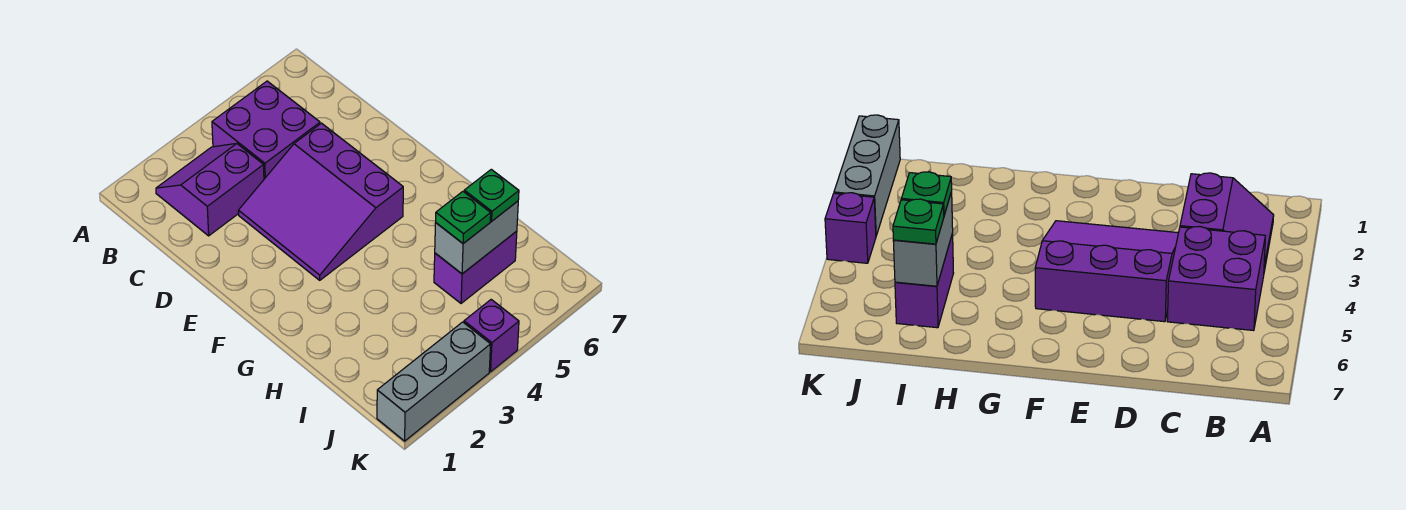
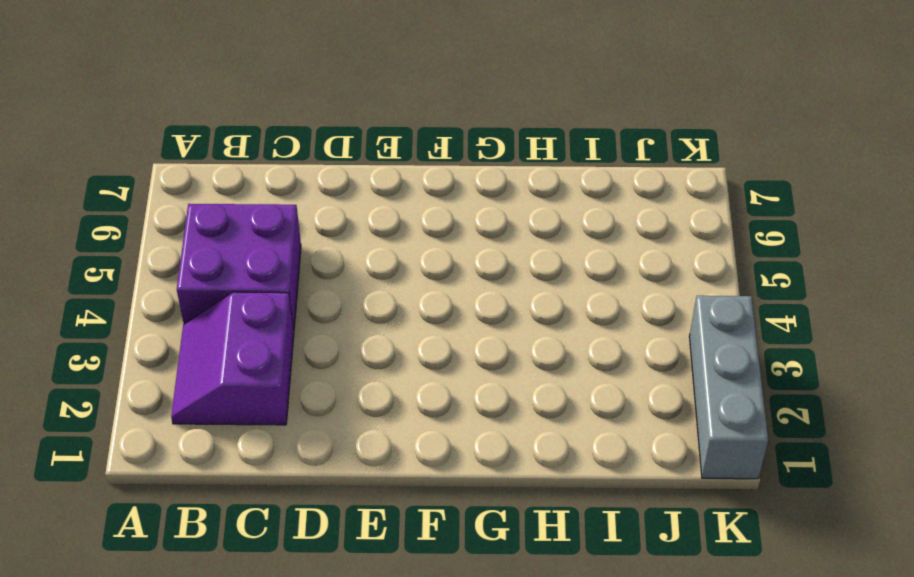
none -> purple slope D3:F5 level 1 top 5
none -> purple brick I5:I6 level 1

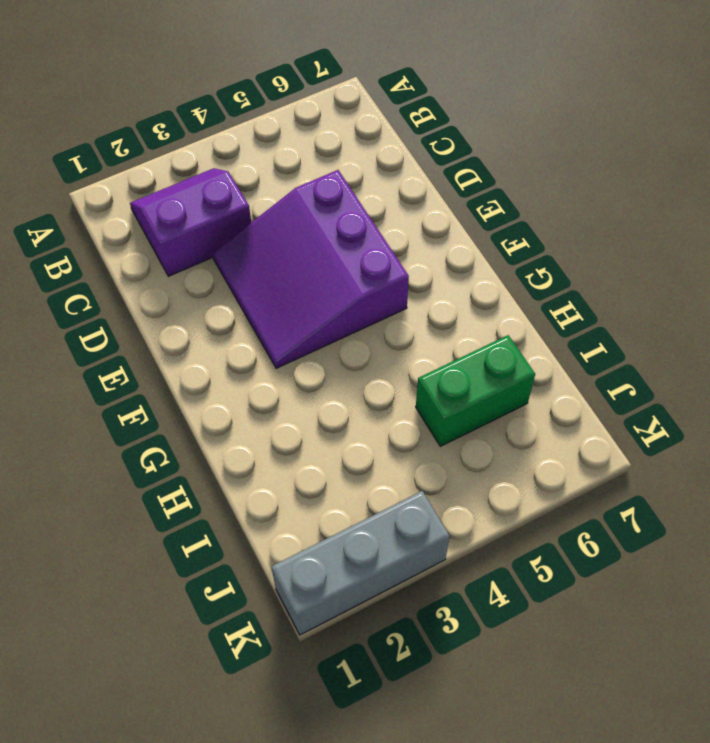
green brick I5:I6 level 1 -> purple brick I5:I6 level 1
none -> purple brick B4:C5 level 1
none -> purple brick K4 level 1

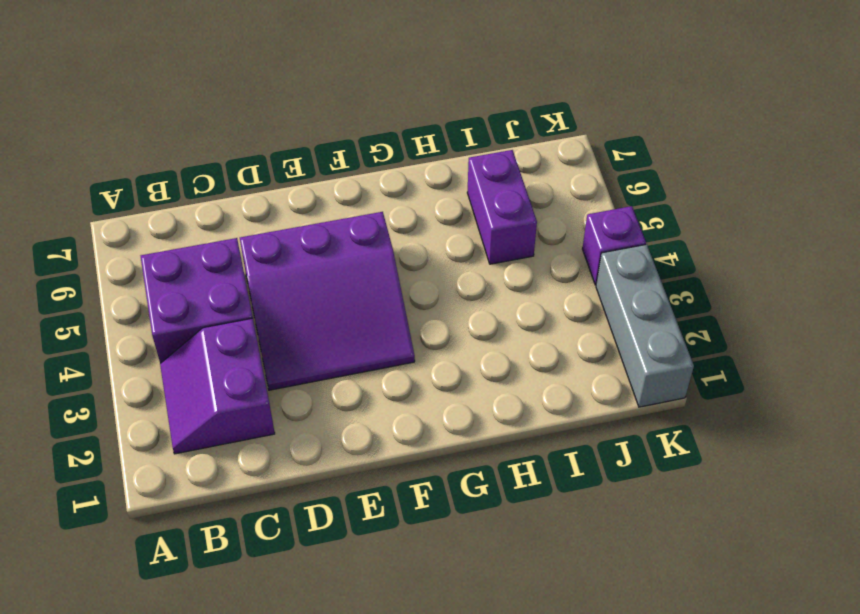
none -> grey brick I5:I6 level 2
none -> green plate I5 level 3

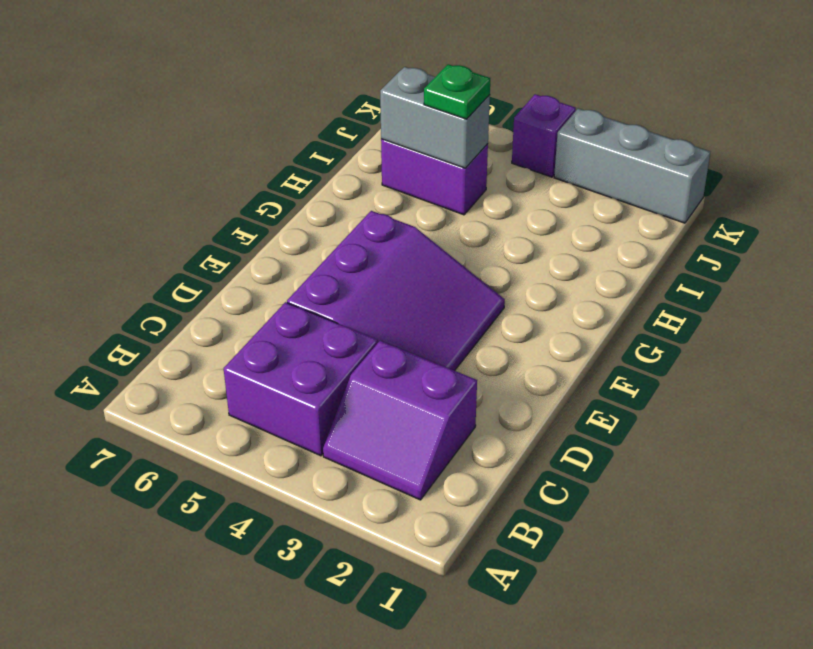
none -> green plate I6 level 3

